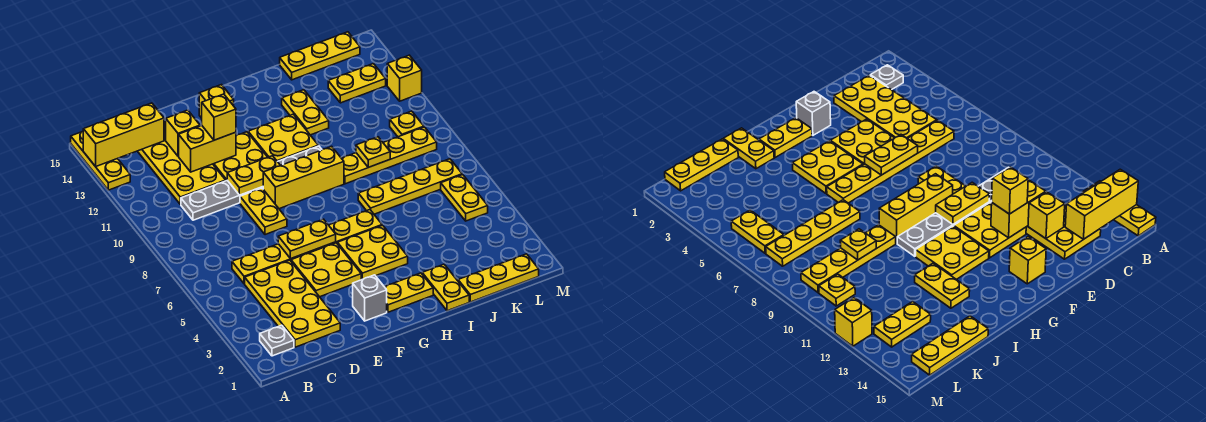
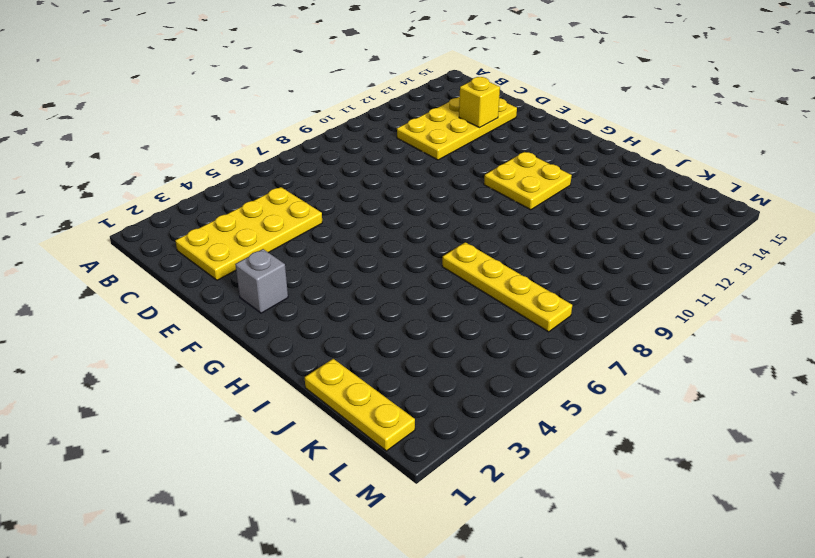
none -> yellow plate A13:A15 level 1
none -> grey plate B2 level 1
none -> yellow plate C6:H6 level 1
none -> grey plate C10:H10 level 1

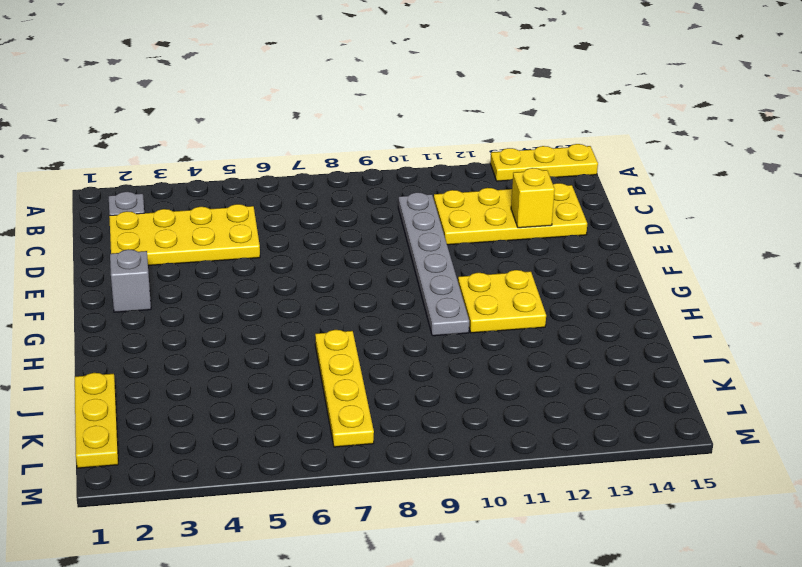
none -> yellow plate C6:H6 level 1
none -> yellow plate E4:F5 level 1
none -> yellow plate E8:E9 level 1
none -> yellow plate E11:F12 level 1

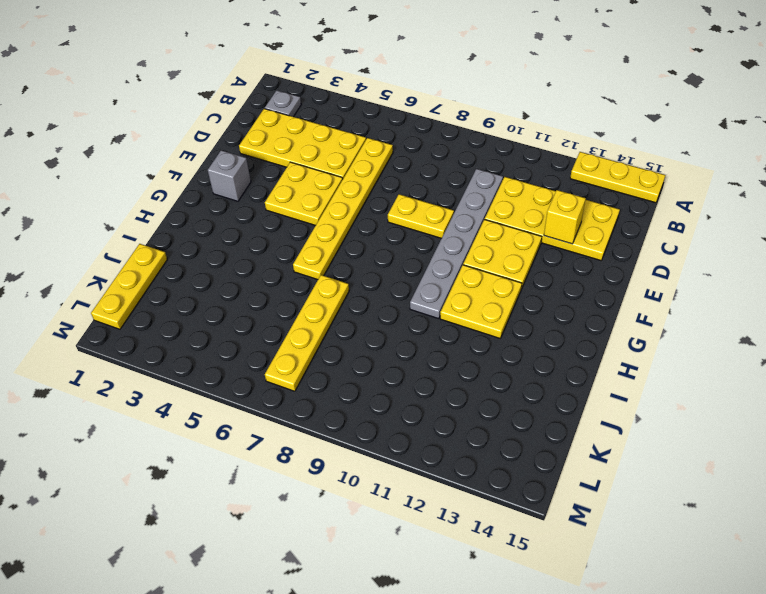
none -> yellow brick F9:H9 level 1
none -> yellow brick F14 level 1
none -> yellow plate G2:H2 level 1
none -> yellow plate G4:H5 level 1

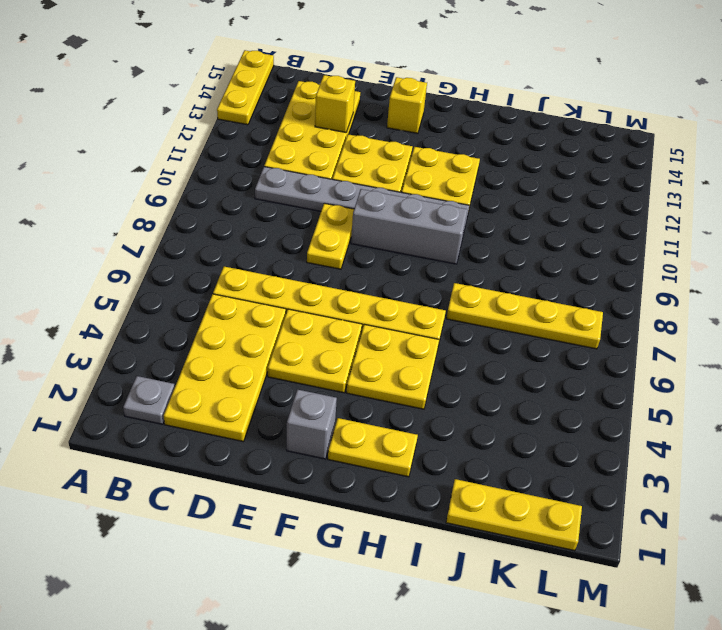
grey brick F9:H9 level 1 -> yellow brick F9:H9 level 1
none -> yellow plate I1:I2 level 1
none -> yellow plate I9:L9 level 1
none -> yellow plate I12:I13 level 1
none -> yellow plate J15:L15 level 1

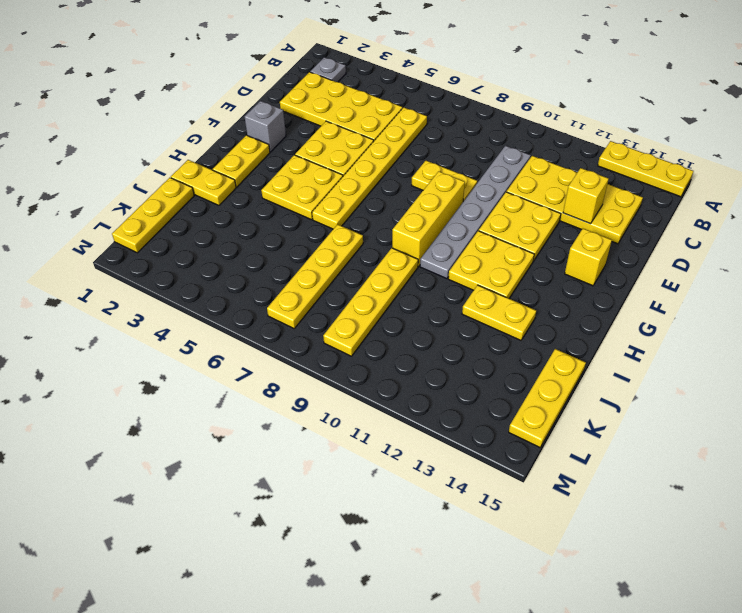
none -> yellow plate K13:L13 level 1
none -> yellow plate L5:L6 level 1
none -> yellow plate L10 level 1
none -> yellow brick M12 level 1

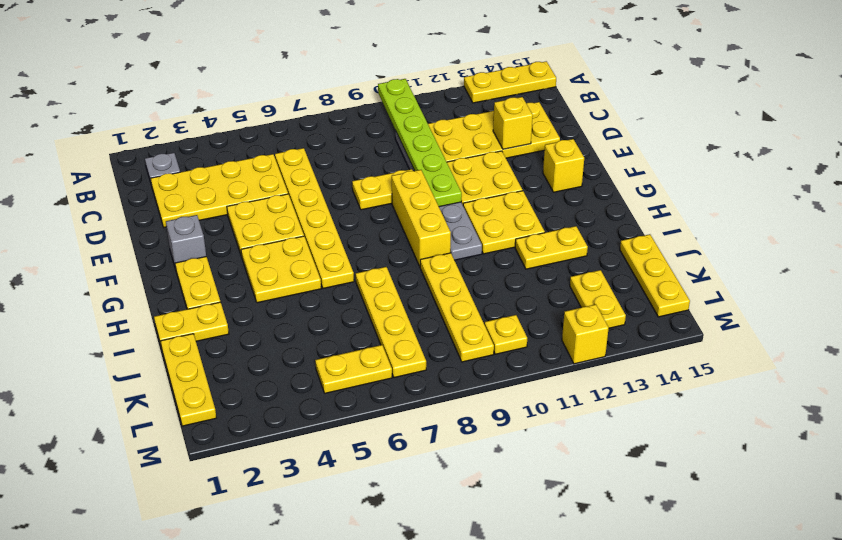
lime plate A10:F10 level 2 -> yellow plate E10:F10 level 2
none -> yellow brick A14:C14 level 2
none -> yellow brick D12:E12 level 2
none -> yellow plate E6:F6 level 2
none -> yellow plate J9 level 2

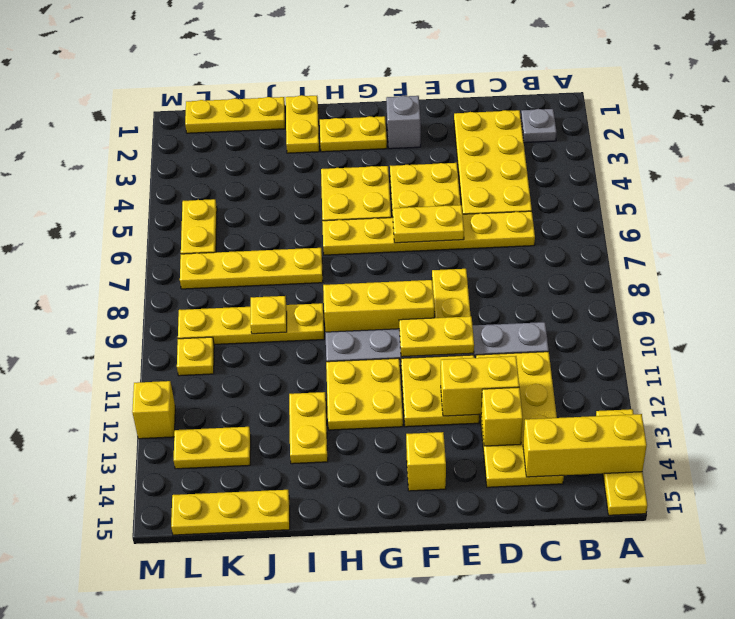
none -> yellow brick E12 level 3

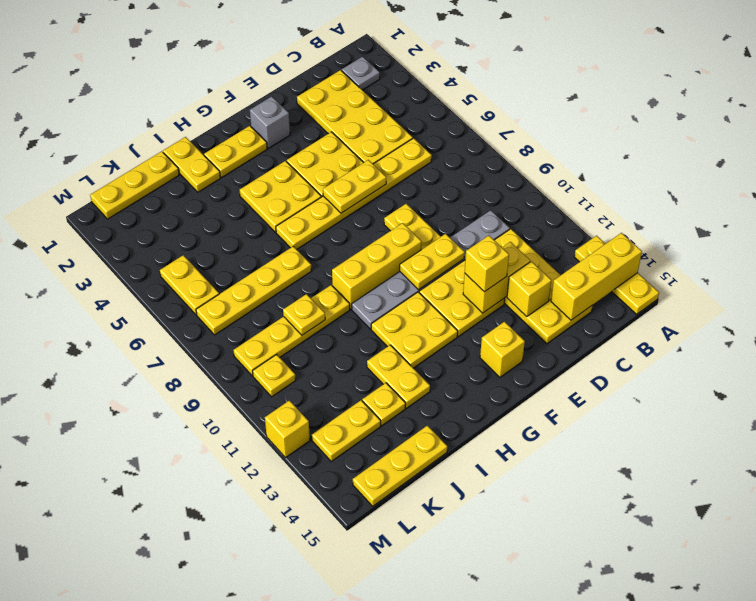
yellow plate J13 level 1 -> none

